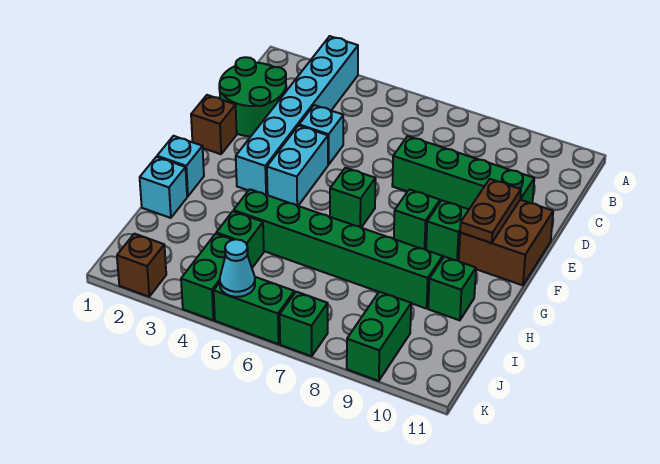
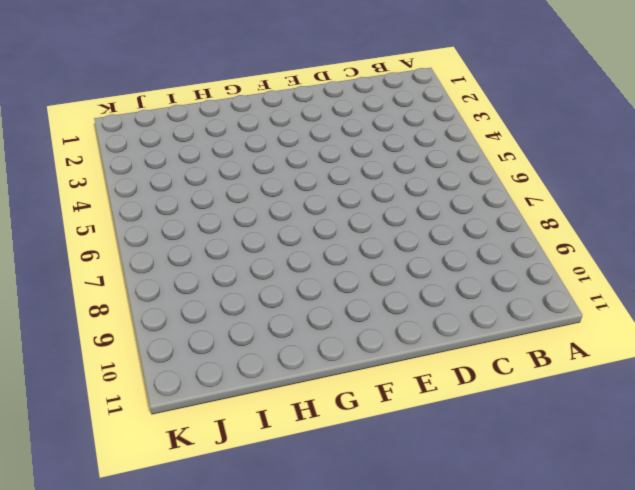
none -> cyan brick A3:F3 level 1
none -> green round brick C1:D2 level 1
none -> cyan brick D4 level 1

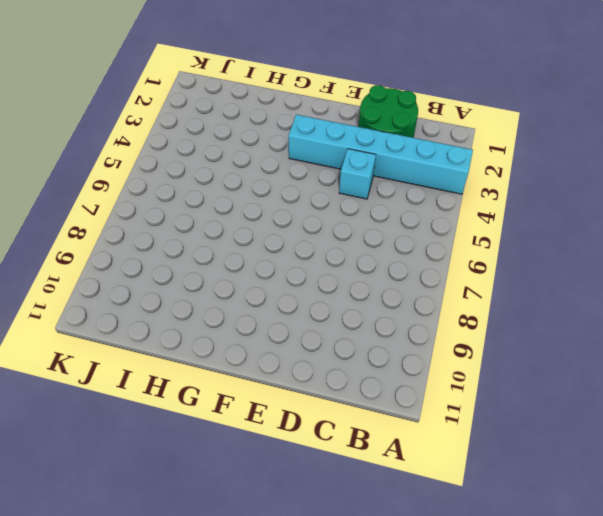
none -> green brick D7:D10 level 1
none -> brown brick E1 level 1
none -> cyan brick E4:F4 level 1

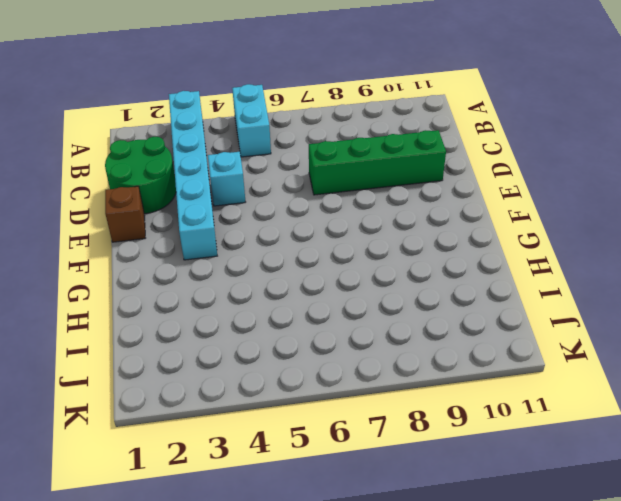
cyan brick A5:B5 level 1 -> cyan brick E4:F4 level 1
none -> brown brick E10:F11 level 1
none -> green brick F6 level 1
none -> green brick F8 level 1

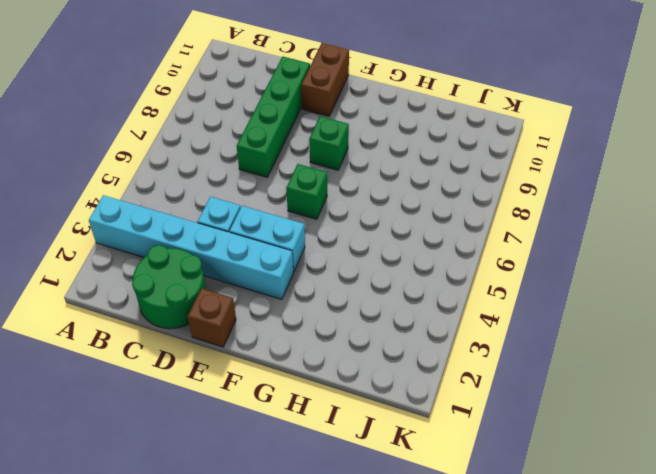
brown brick E10:E11 level 1 -> brown brick E10:F11 level 1
none -> green brick F9 level 1
none -> cyan brick G1 level 1
none -> cyan brick H1 level 1

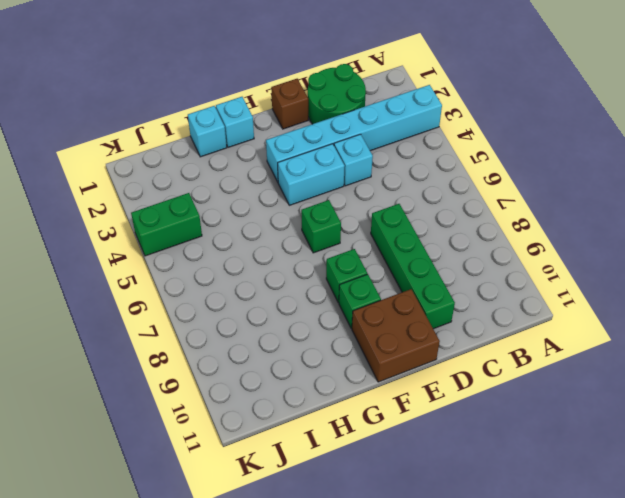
none -> green brick H4:H9 level 1
none -> green brick H10 level 1
none -> green brick I4 level 1

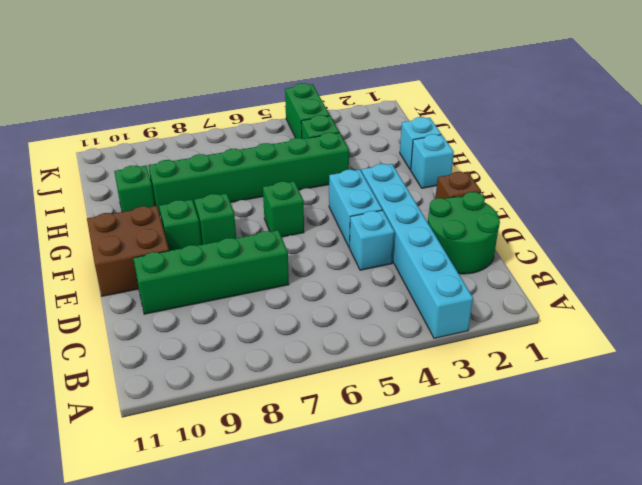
none -> green brick J9:K9 level 1
none -> brown brick K2 level 1
none -> green brick K5:K6 level 1

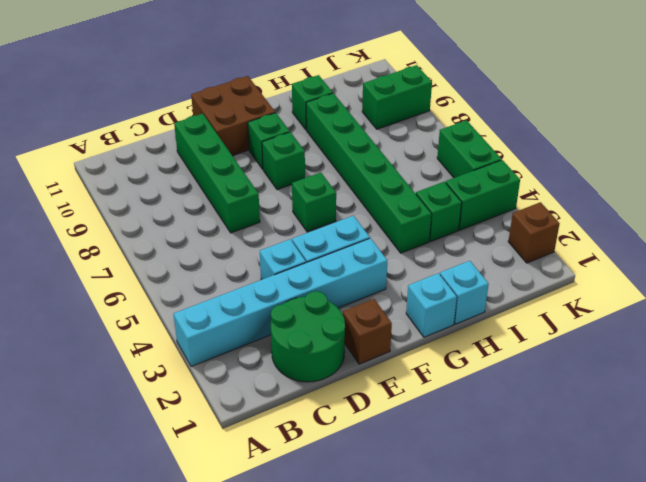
none -> green brick K7 level 1
none -> brown plate E10:F10 level 2
none -> cyan cone K5 level 2

